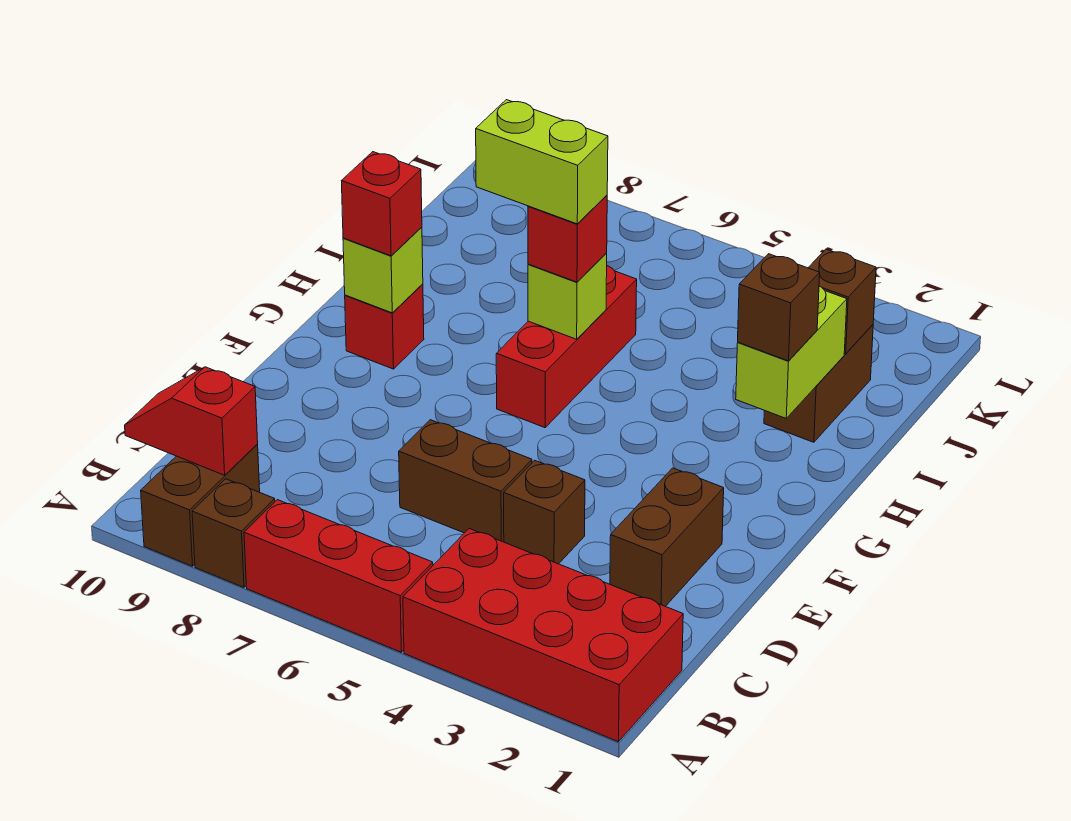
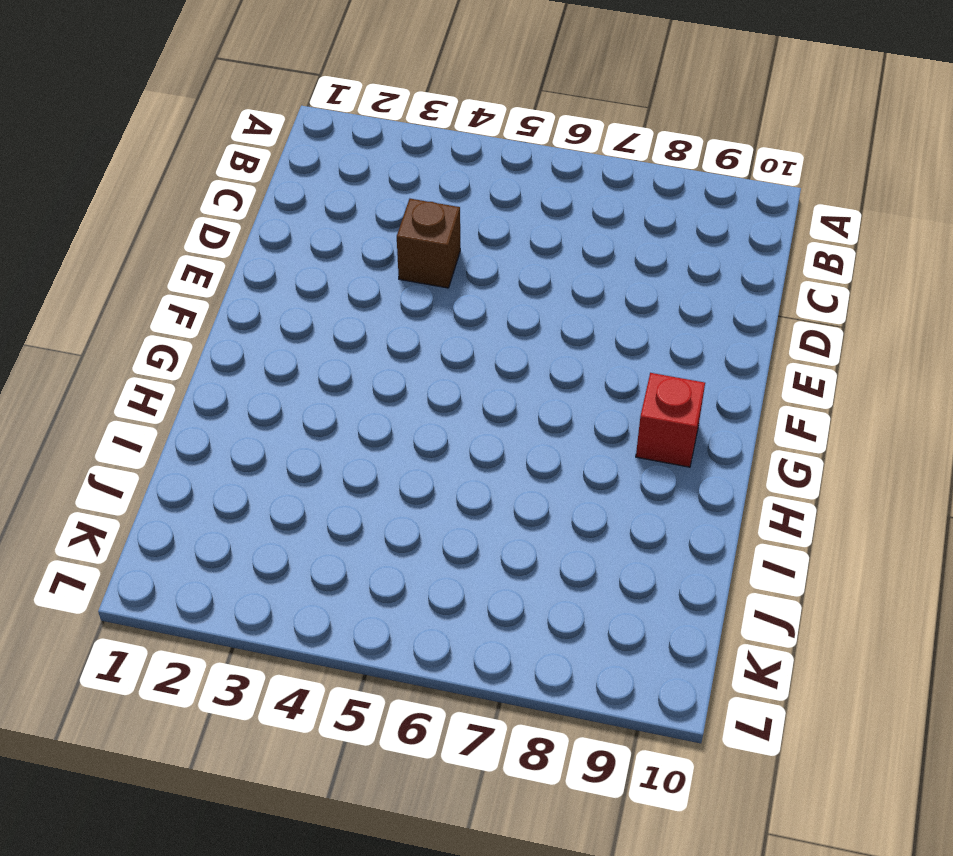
none -> red brick A1:B4 level 1
none -> red brick A5:A7 level 1
none -> brown brick A8 level 1

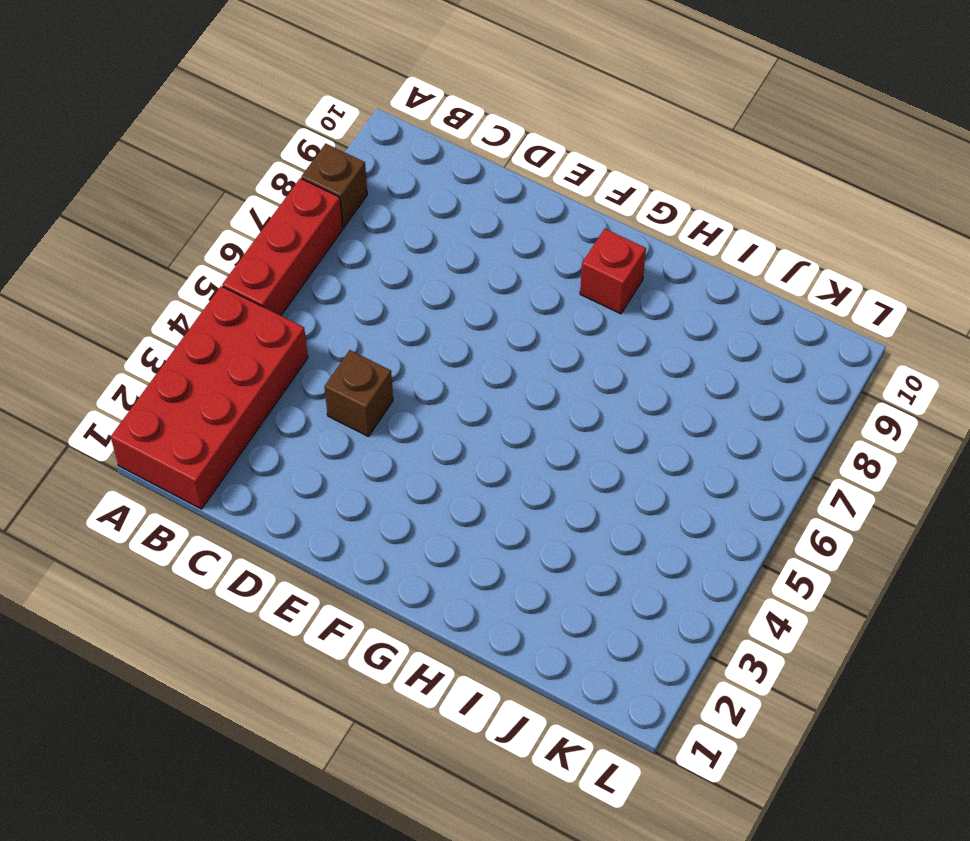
none -> brown brick A9:B9 level 1
none -> brown brick D2:E2 level 1
none -> brown brick D5:D6 level 1

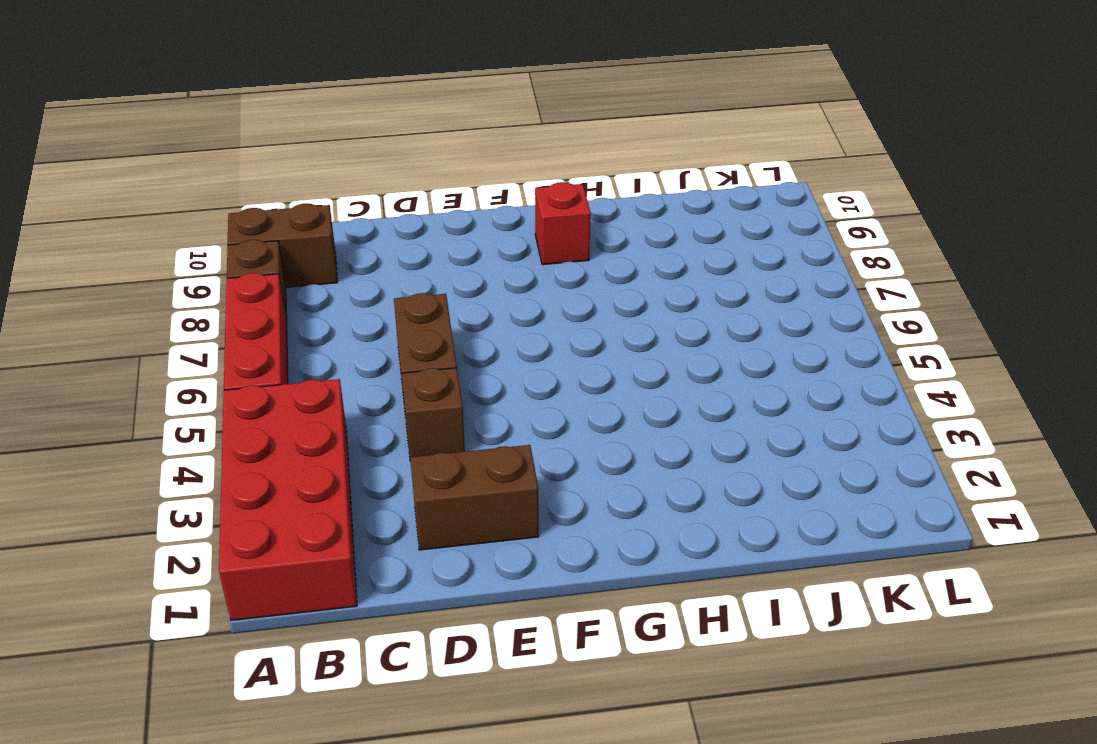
none -> red brick G6:I6 level 1
none -> brown brick I2:J2 level 1
none -> red slope B9:B10 level 2 top 9

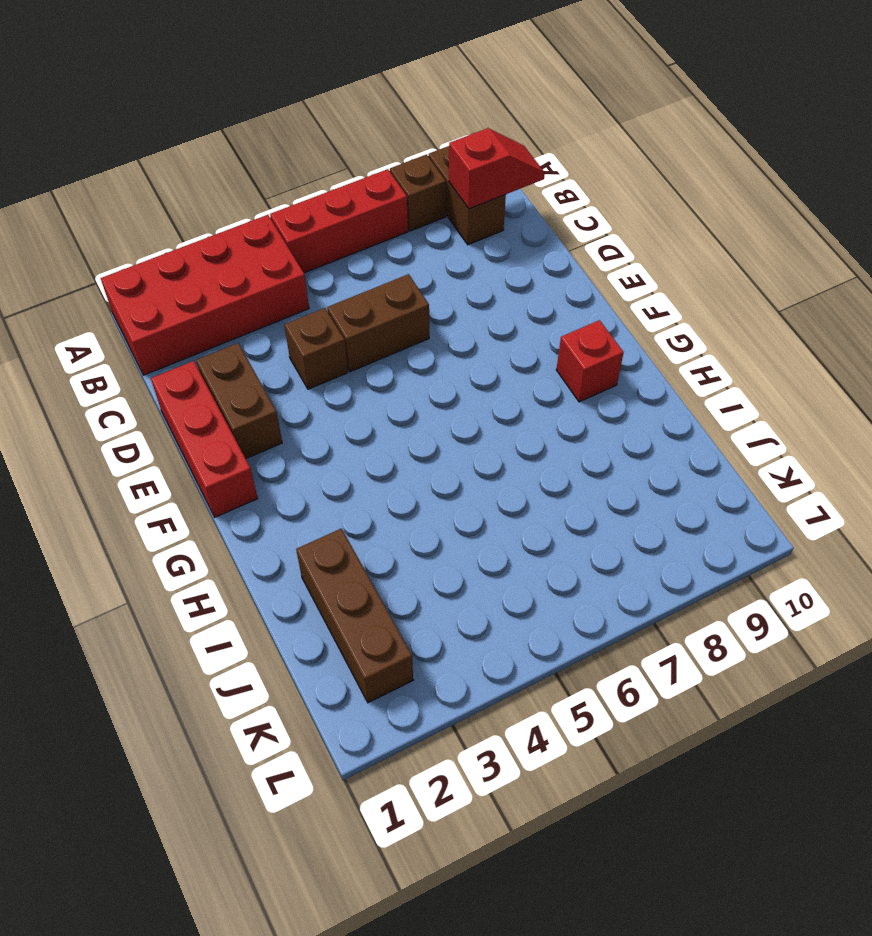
red brick D1:F1 level 1 -> red brick G6:I6 level 1
brown brick I2:K2 level 1 -> brown brick I2:J2 level 1
none -> lime brick G9 level 2
none -> lime brick H2:I2 level 2
none -> lime brick H6 level 2

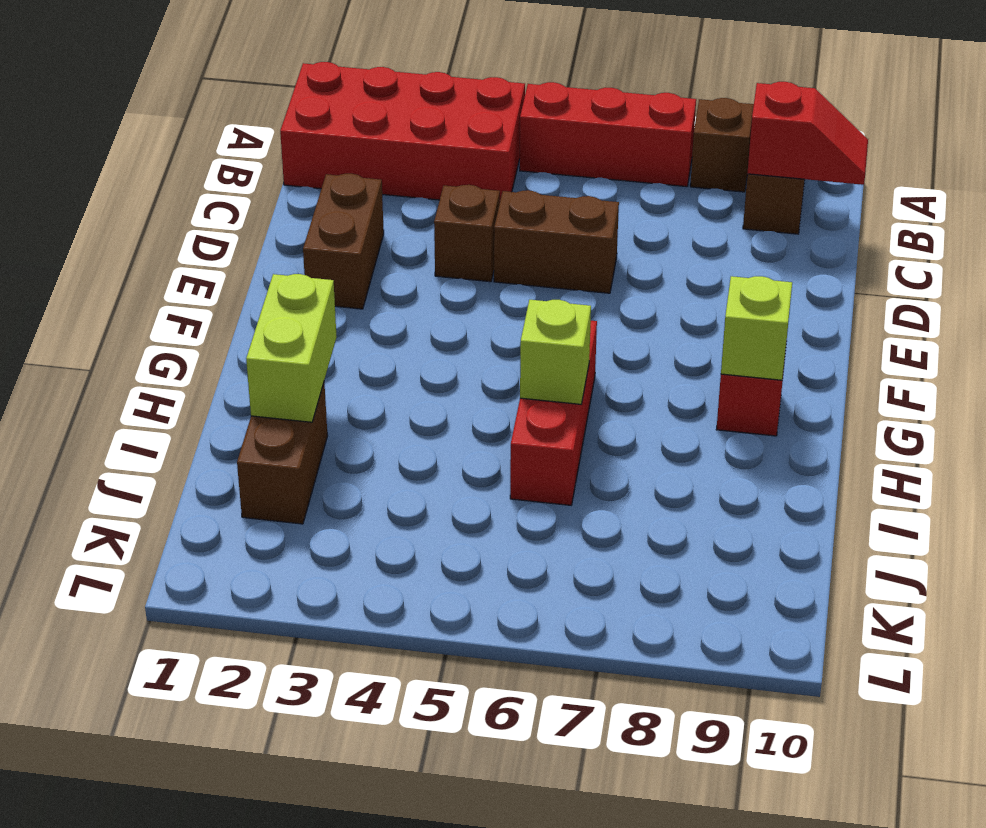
none -> brown brick J2 level 2
none -> red brick G9 level 3
none -> brown brick H2 level 3

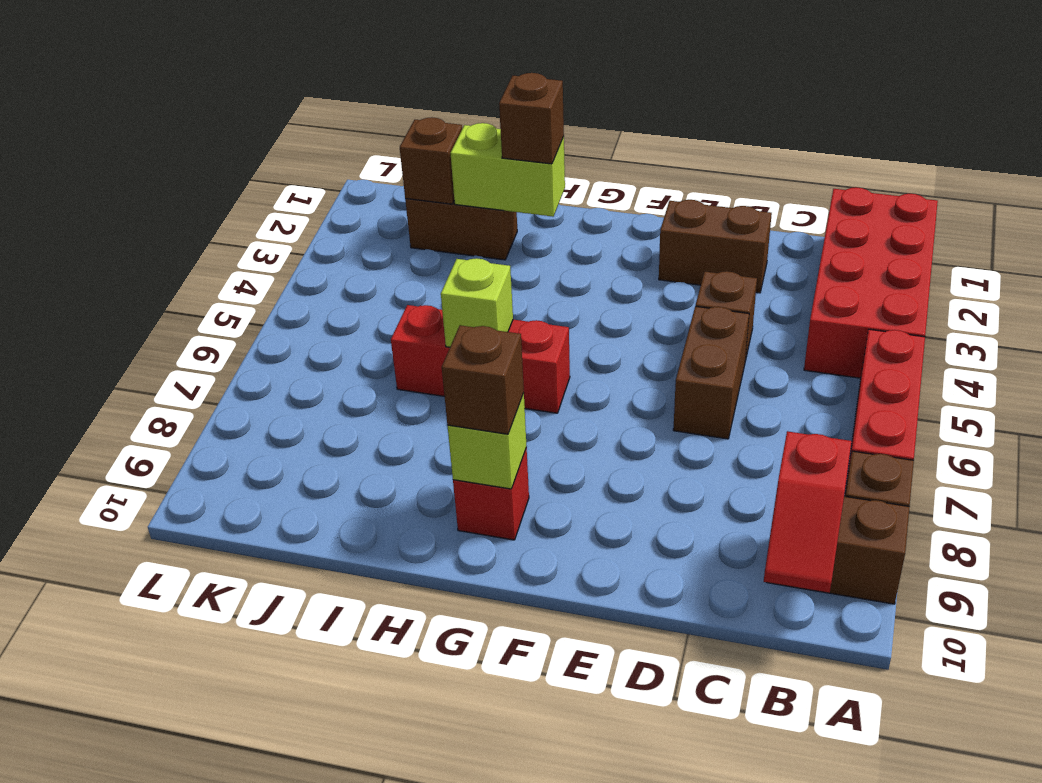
brown brick G9 level 3 -> red brick G9 level 3
none -> red brick H6 level 3
none -> lime brick H6:H7 level 4

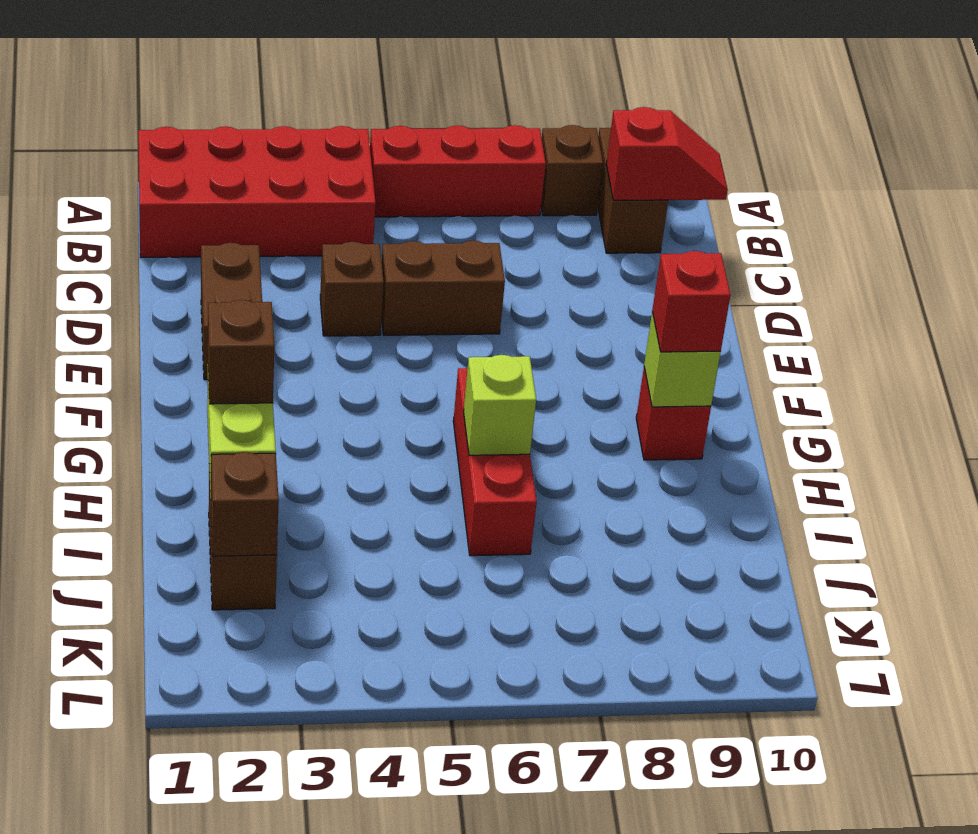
none -> red brick H6 level 3
none -> lime brick H6:H7 level 4

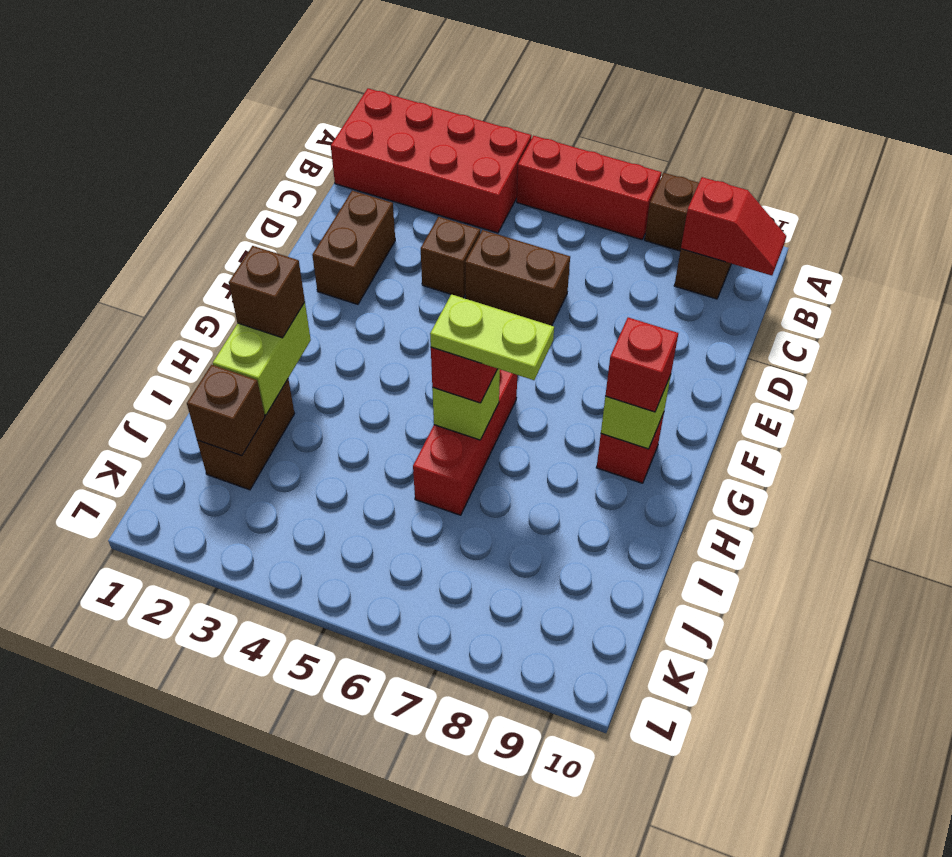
lime plate H6:H7 level 4 -> lime brick H6:H7 level 4

